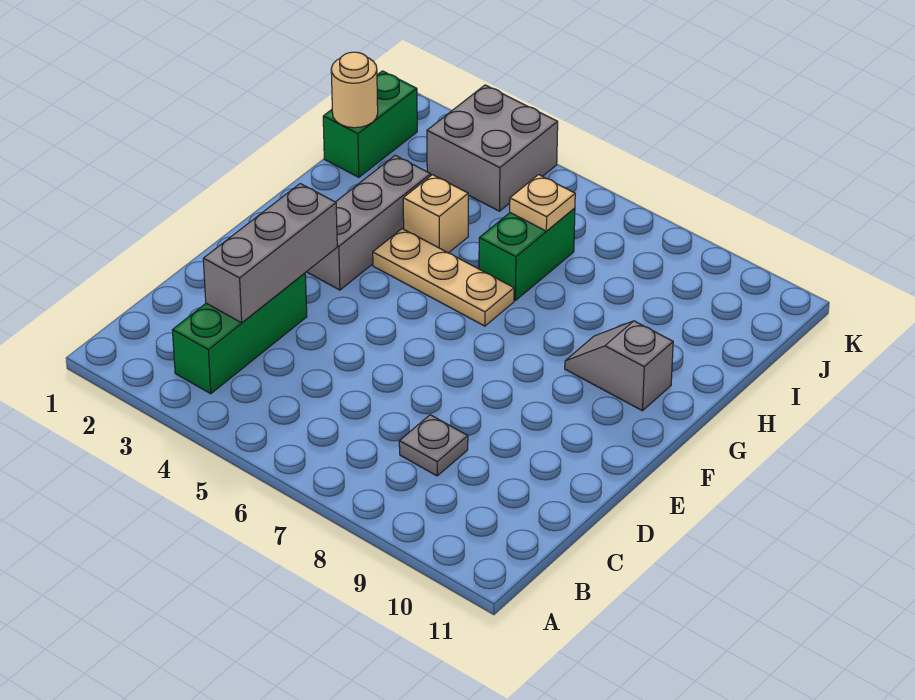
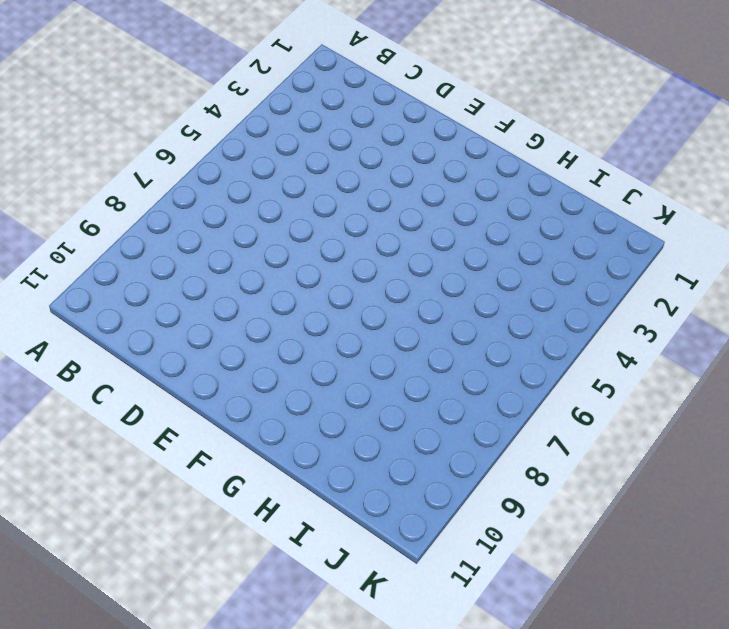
none -> green brick B3:D3 level 1
none -> grey plate C8 level 1
none -> grey brick F3:H3 level 1

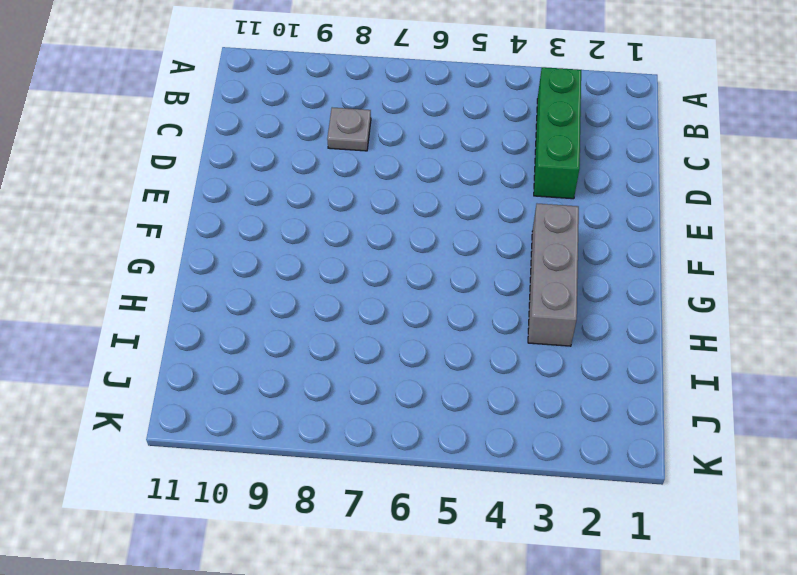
none -> tan plate G4:G6 level 1
none -> grey slope G9:G10 level 1 top 10
none -> tan brick H4 level 1

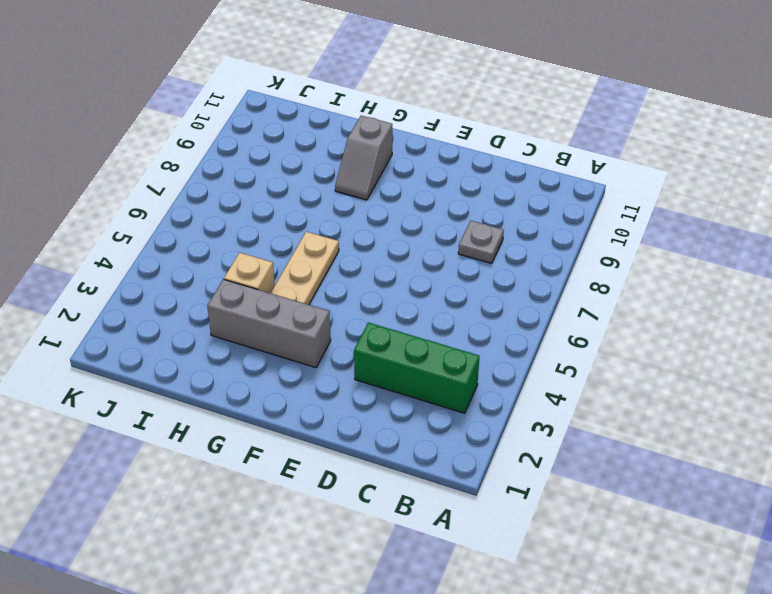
none -> green brick H6:I6 level 1
none -> green brick I1:J1 level 1
none -> grey brick J3:K4 level 1

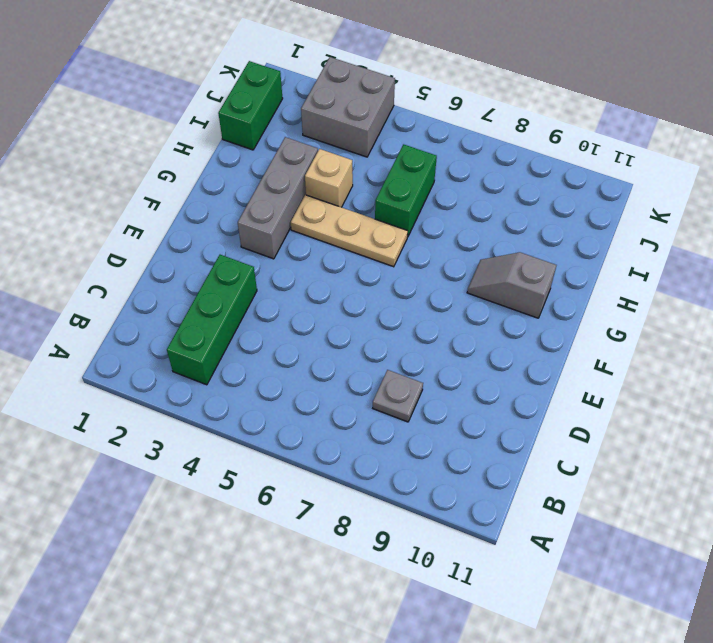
none -> grey brick C3:E3 level 2
none -> tan round brick I1 level 2
none -> tan plate I6 level 2

